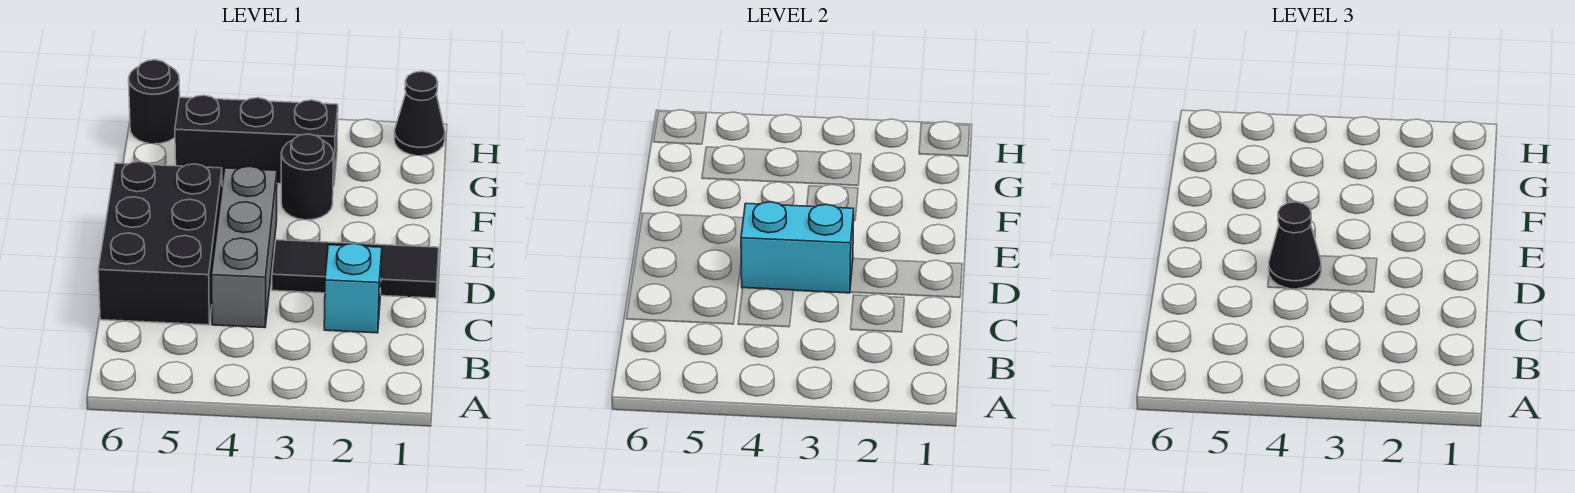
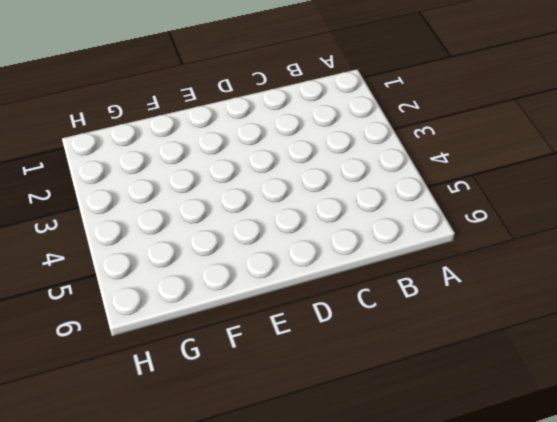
none -> cyan brick C2 level 1
none -> grey brick C4:E4 level 1

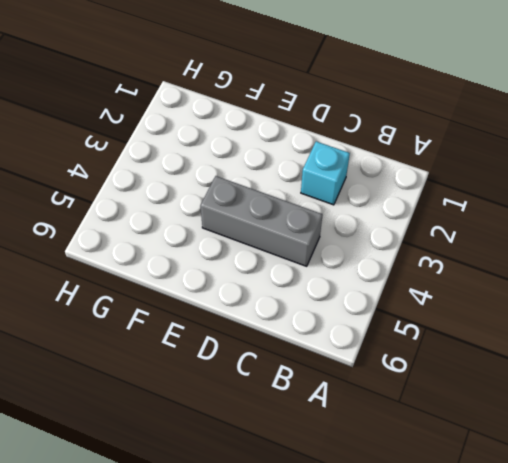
none -> black brick C5:E6 level 1
none -> black tile D1:D3 level 1

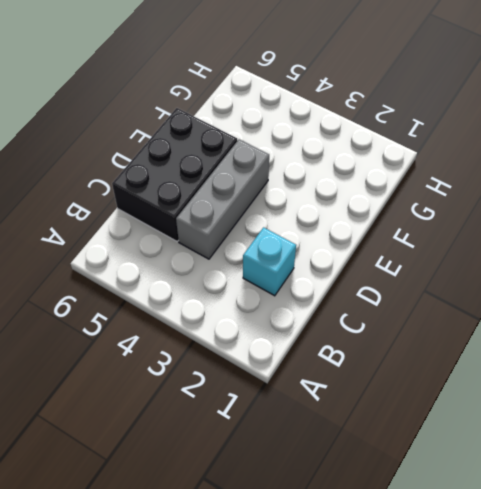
none -> black tile D1:D3 level 1
none -> black round brick F3 level 1

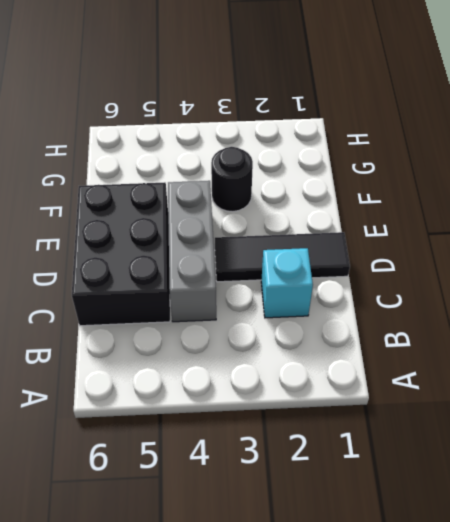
none -> black brick G3:G5 level 1
none -> black cone H1 level 1

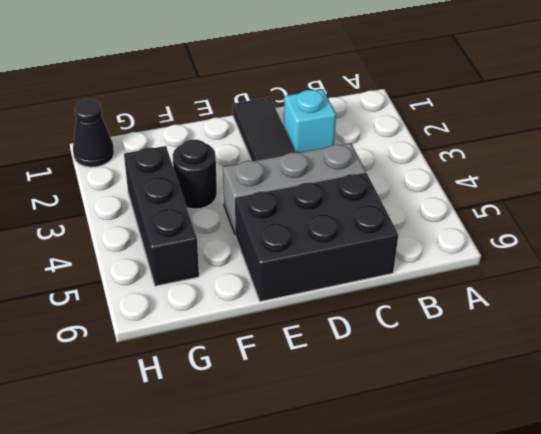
none -> black round brick H6 level 1
none -> cyan brick D3:D4 level 2

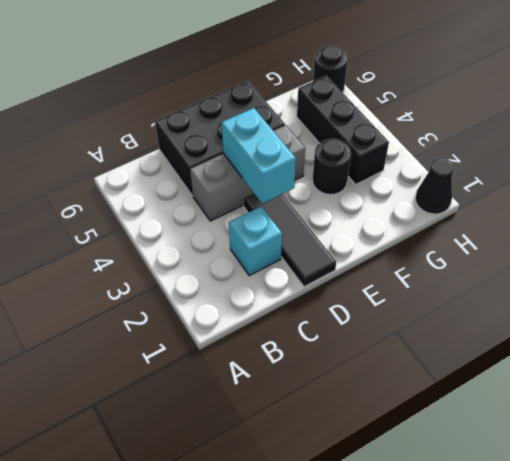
none -> black cone D4 level 3

